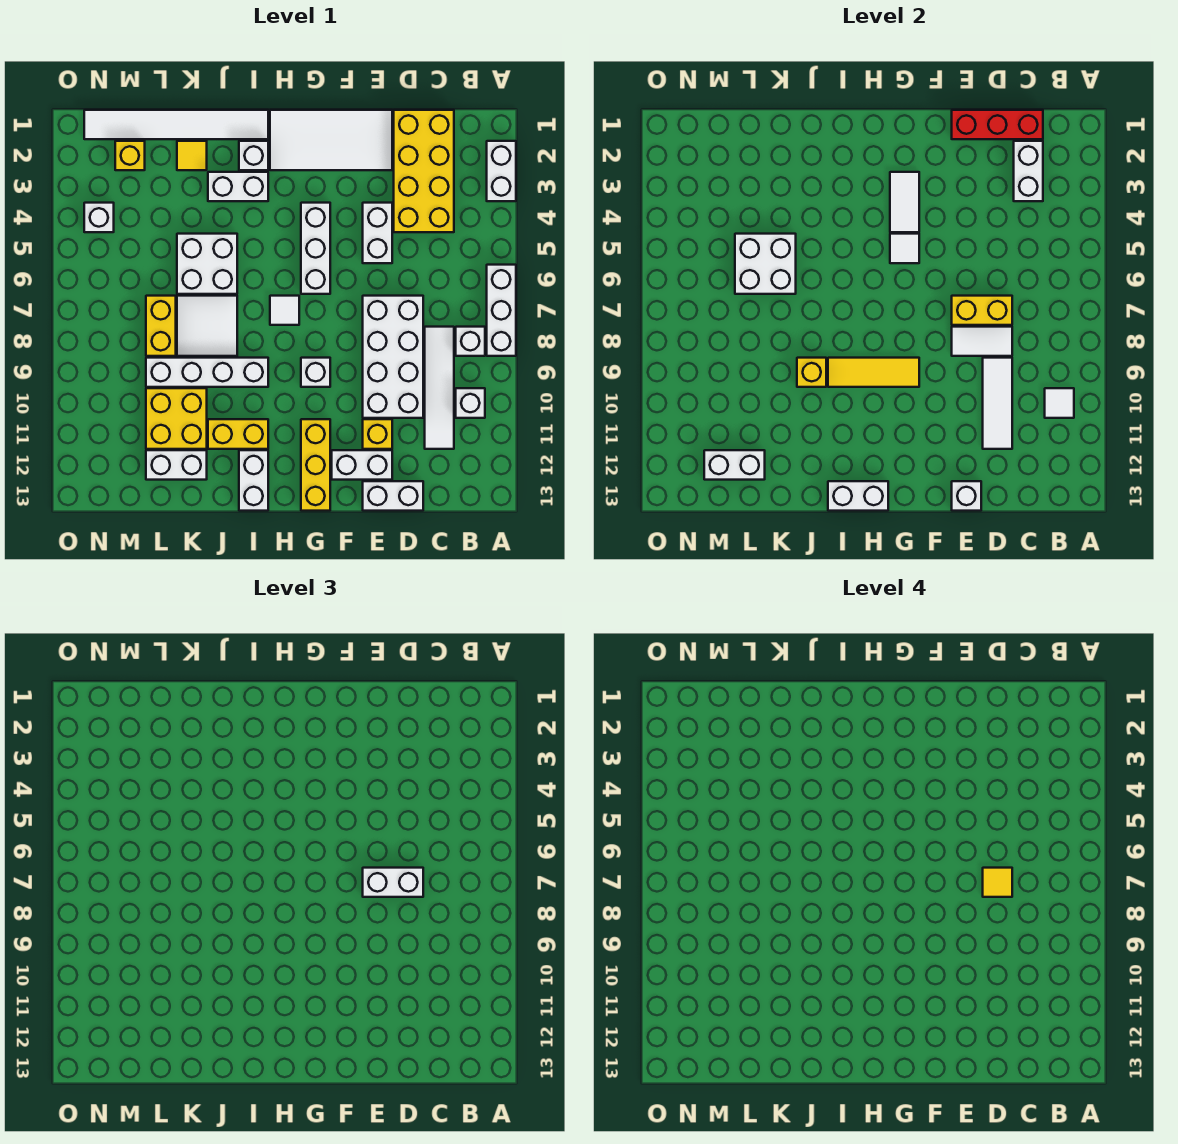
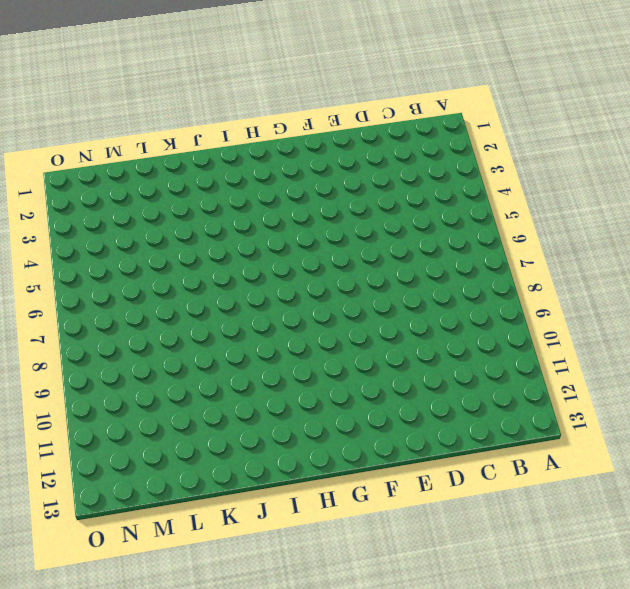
none -> white brick A2:A3 level 1
none -> white brick A6:A8 level 1
none -> white brick B8 level 1
none -> white brick B10 level 1

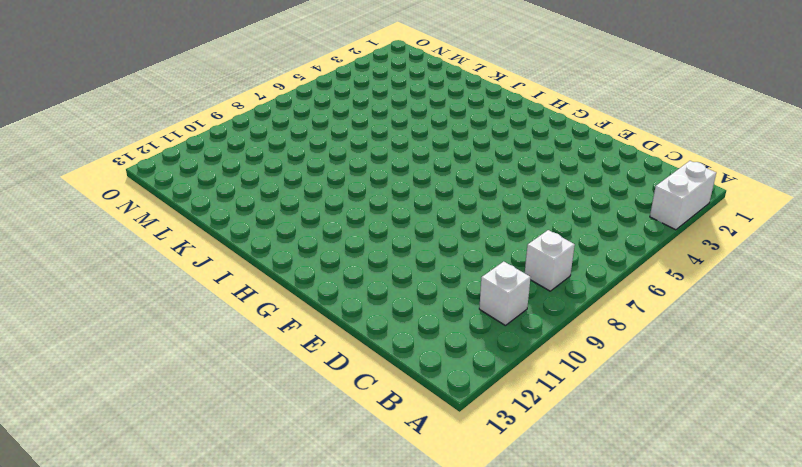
none -> white brick A6:A8 level 1
none -> yellow brick C1:D4 level 1
none -> white tile C8:C11 level 1
none -> white brick D7:E10 level 1

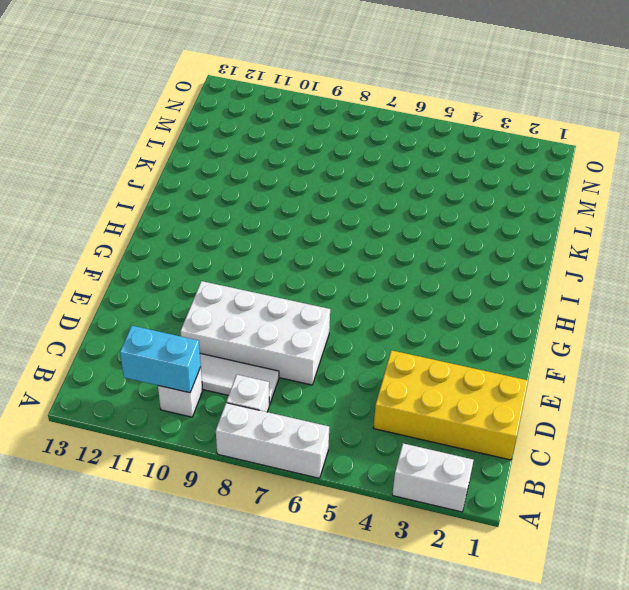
cyan brick B10:B11 level 2 -> white tile B10 level 2
none -> white brick D13:E13 level 1
none -> white tile E1:H2 level 1
none -> white brick E4:E5 level 1
none -> yellow brick E11 level 1

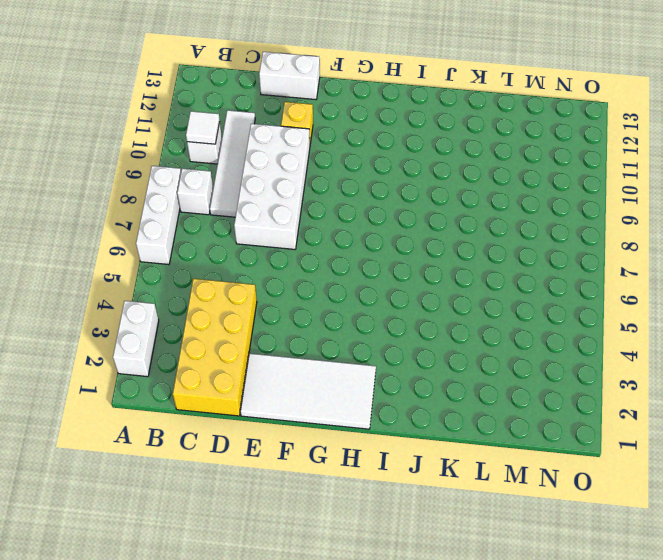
none -> white brick E4:E5 level 1
none -> white brick E12:F12 level 1
none -> white brick G4:G6 level 1
none -> white brick G9 level 1

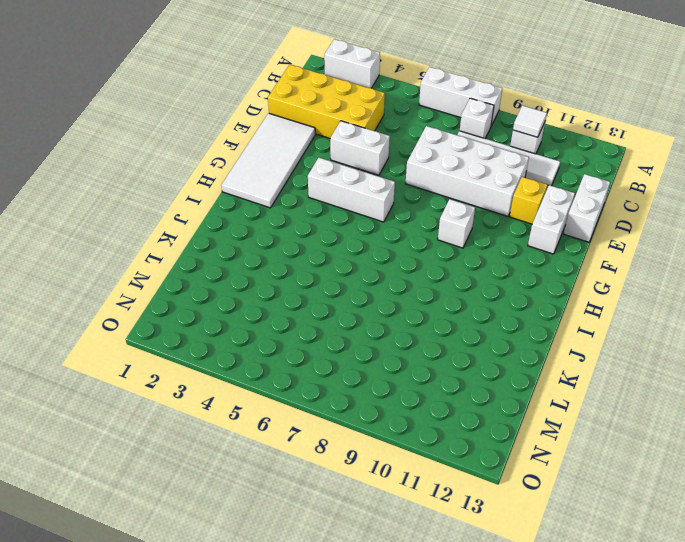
none -> yellow brick G11:G13 level 1
none -> white tile H7 level 1
none -> white tile I1:N1 level 1
none -> white brick I2 level 1

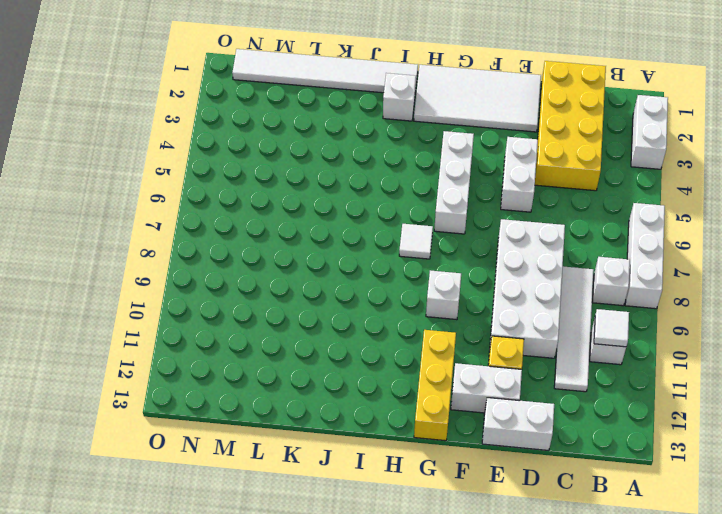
none -> white brick I3:J3 level 1
none -> white brick I9:L9 level 1
none -> yellow brick I11:J11 level 1
none -> white brick I12:I13 level 1

